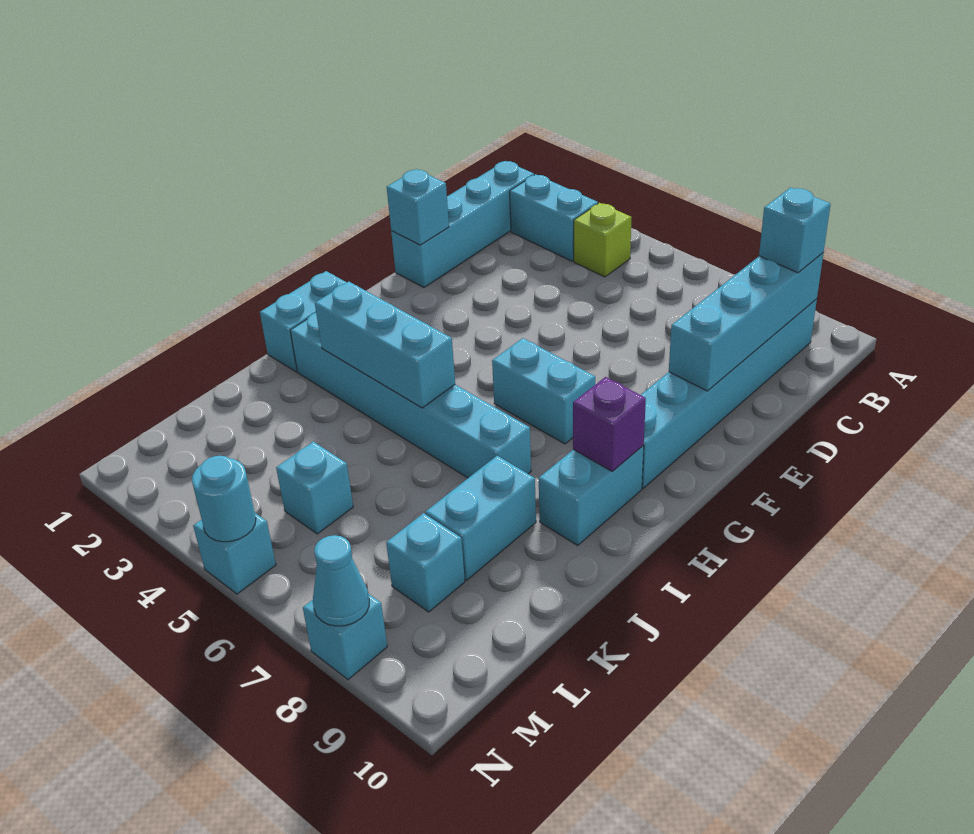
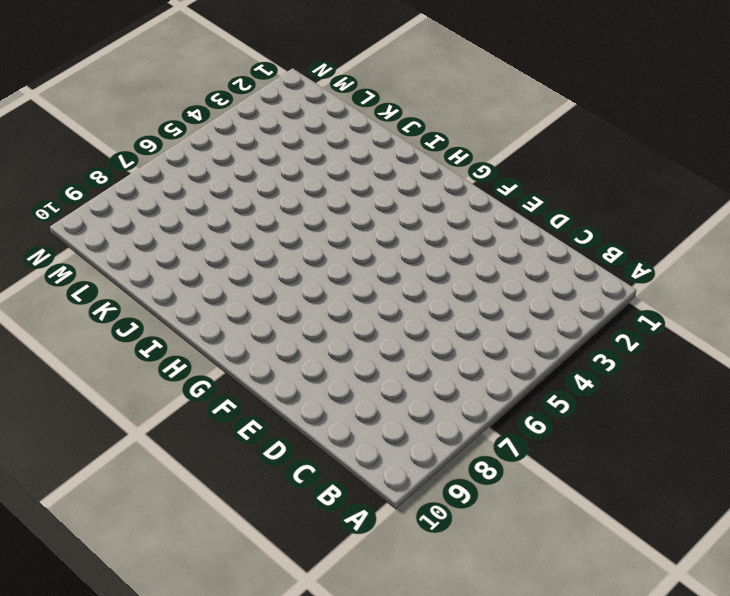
none -> cyan brick B1:E1 level 1
none -> cyan brick B2:B3 level 1
none -> lime brick B4 level 1

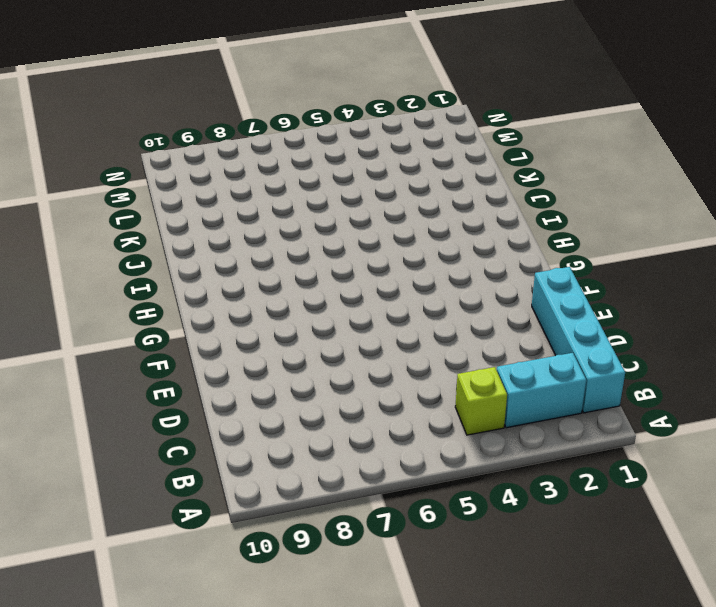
none -> cyan brick B9:G9 level 1
none -> cyan brick G6:G7 level 1
none -> cyan brick H1:I1 level 1

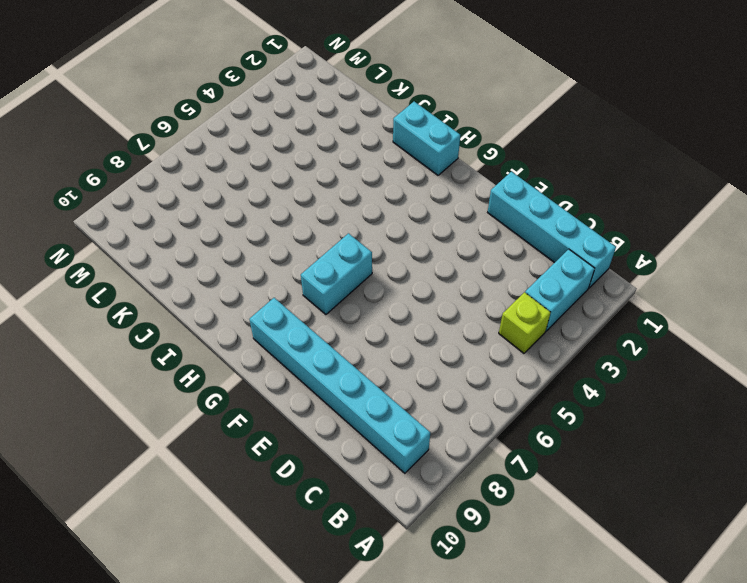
none -> cyan brick H9:I9 level 1
none -> cyan brick I2:I7 level 1
none -> cyan brick J8:K8 level 1

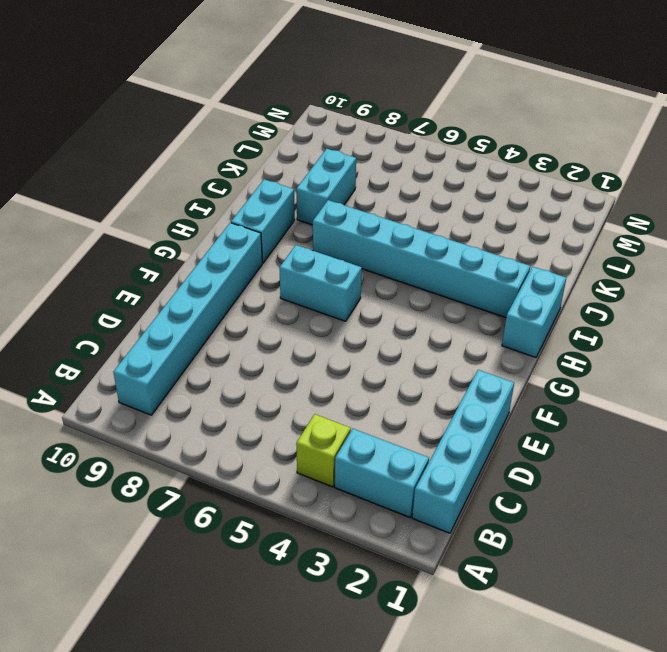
none -> cyan brick L5 level 1
none -> cyan brick L8 level 1
none -> cyan brick N5 level 1

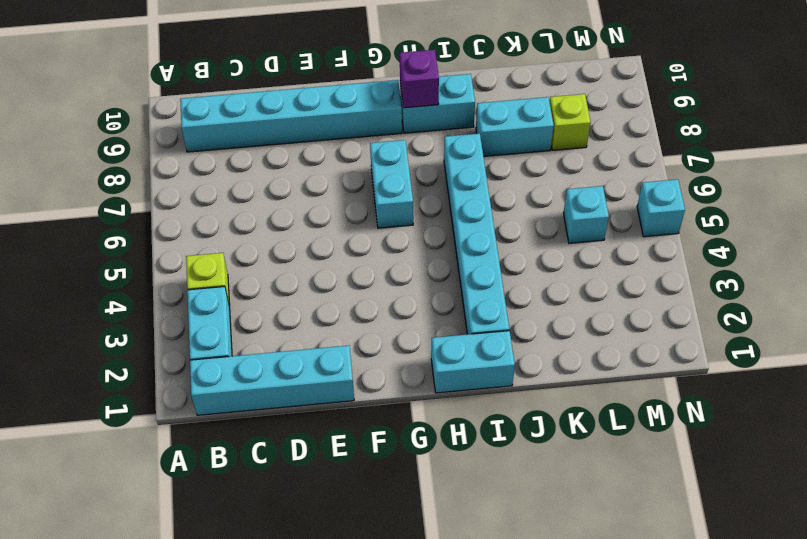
lime brick L8 level 1 -> cyan brick L8 level 1
none -> cyan brick N8 level 1
none -> cyan brick B9:E9 level 2
none -> cyan brick E1 level 2

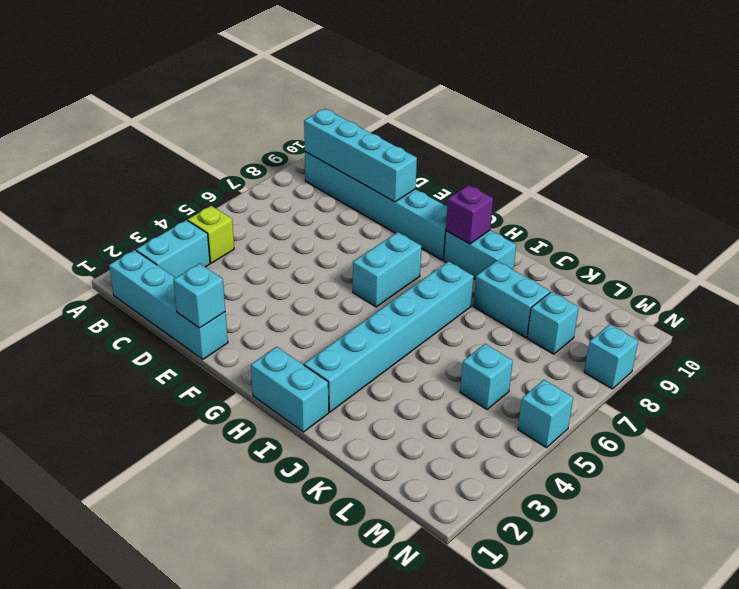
none -> cyan brick I3:I5 level 2
none -> cyan round brick N5 level 2
none -> cyan cone N8 level 2

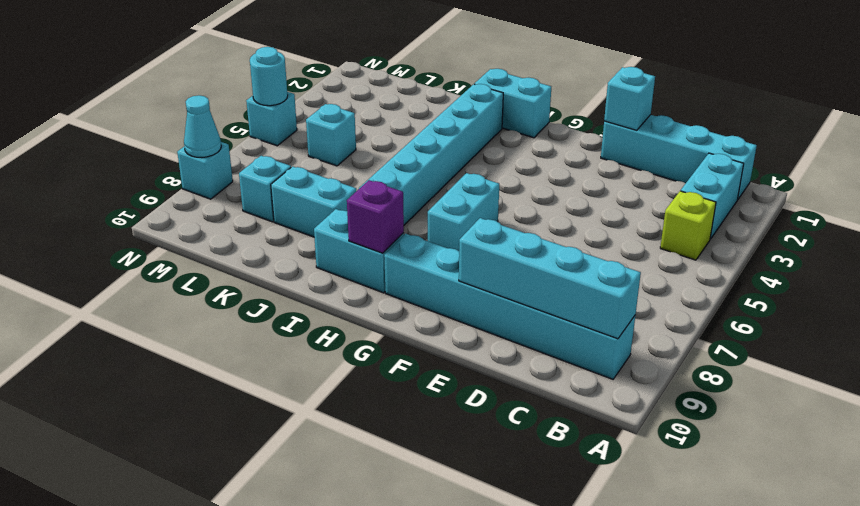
none -> cyan brick I3:I5 level 2
none -> cyan brick B9 level 3

